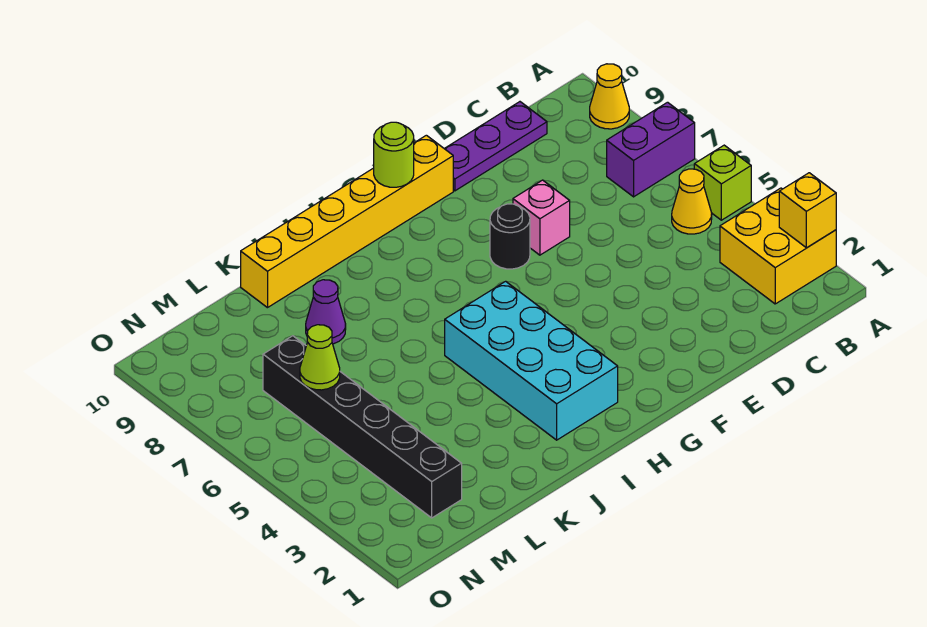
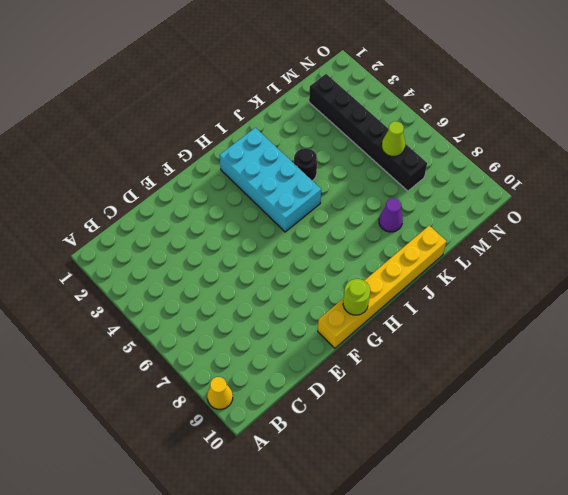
black round brick J4 level 1 -> black round brick F7 level 1
none -> yellow brick A2:B3 level 1
none -> lime brick A5 level 1
none -> purple brick A7:B7 level 1

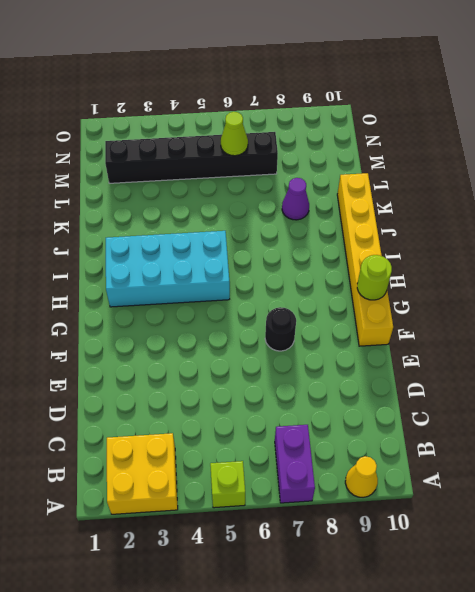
none -> yellow cone B5 level 1
none -> purple plate C10:E10 level 1
none -> pink brick E7 level 1

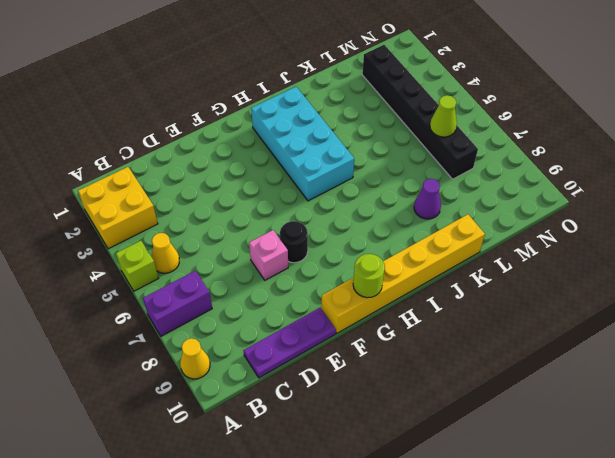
none -> yellow brick A2 level 2

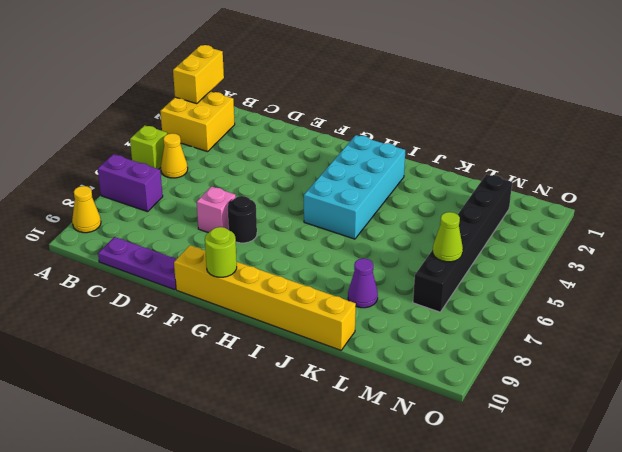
yellow brick A1:A2 level 2 -> yellow brick A2 level 2

